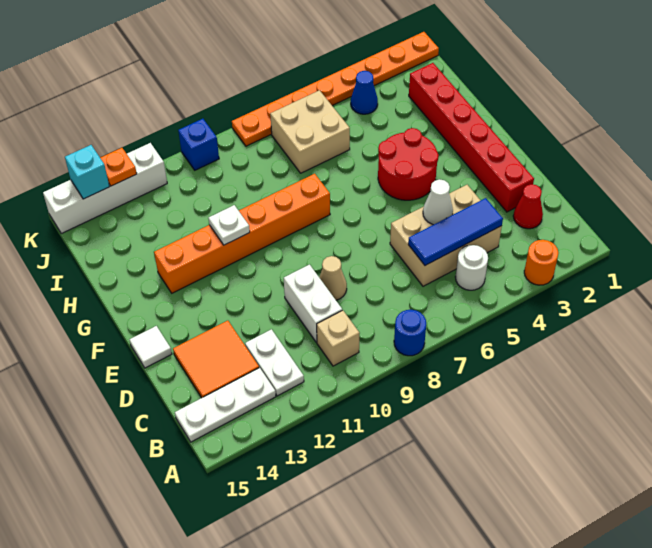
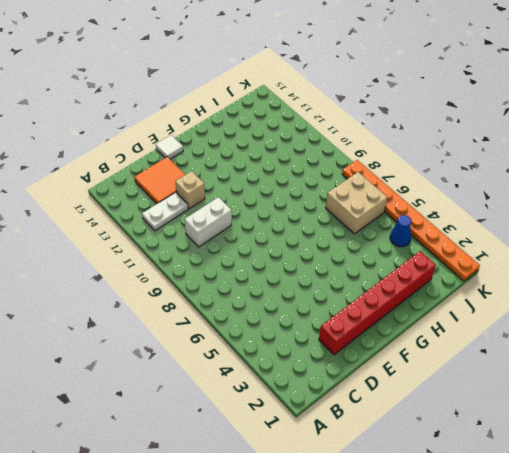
tan brick D12 level 1 -> tan brick B10 level 1
none -> orange round brick A3 level 1
none -> blue round brick A8 level 1
none -> white round brick B5 level 1

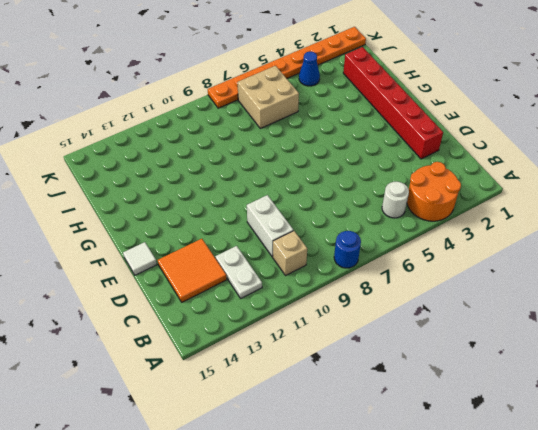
orange round brick A3:B4 level 1 -> orange round brick A3 level 1
none -> white plate B13:B15 level 1
none -> red cone C2 level 1
none -> tan brick C4:D6 level 1

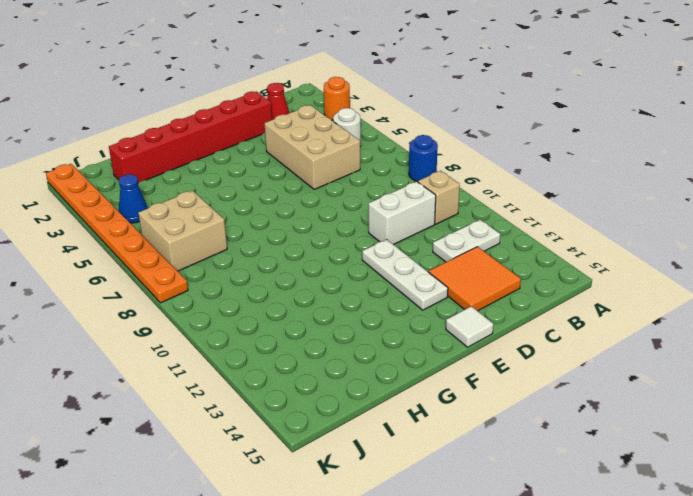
white plate E11:E13 level 1 -> white plate B13:B15 level 1
none -> tan cone D9 level 1
none -> red round brick F4:G5 level 1
none -> orange brick G8:G13 level 1

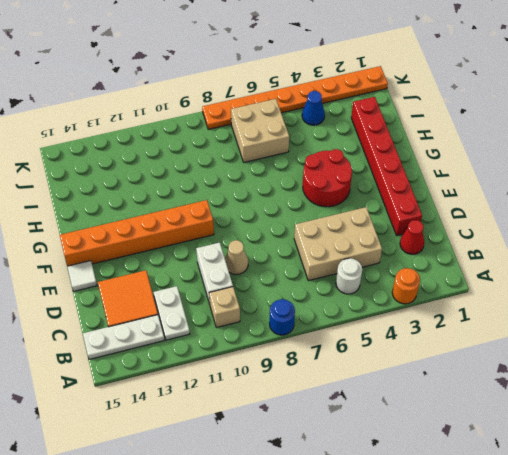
orange brick F10:F15 level 1 -> orange brick G8:G13 level 1
none -> blue brick K10 level 1
none -> white brick K12:K15 level 1
none -> blue tile C4:C6 level 2

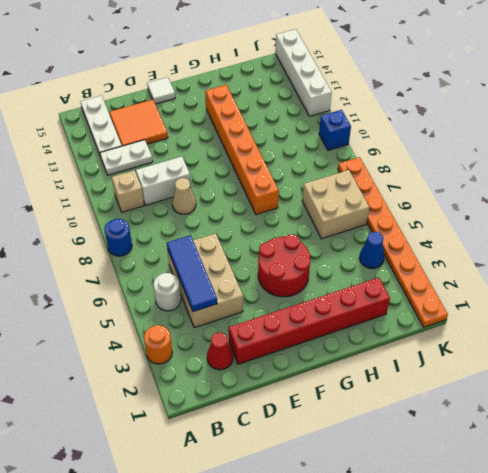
none -> white cone D5 level 2
none -> white plate G11 level 2
none -> orange plate K13 level 2

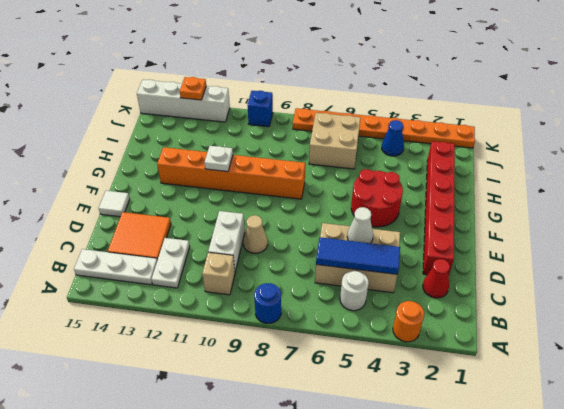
none -> cyan brick K14 level 2

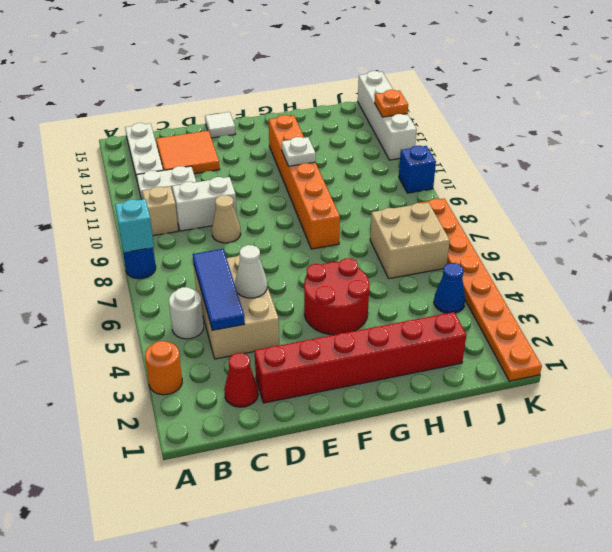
cyan brick A8 level 2 -> cyan brick K14 level 2

